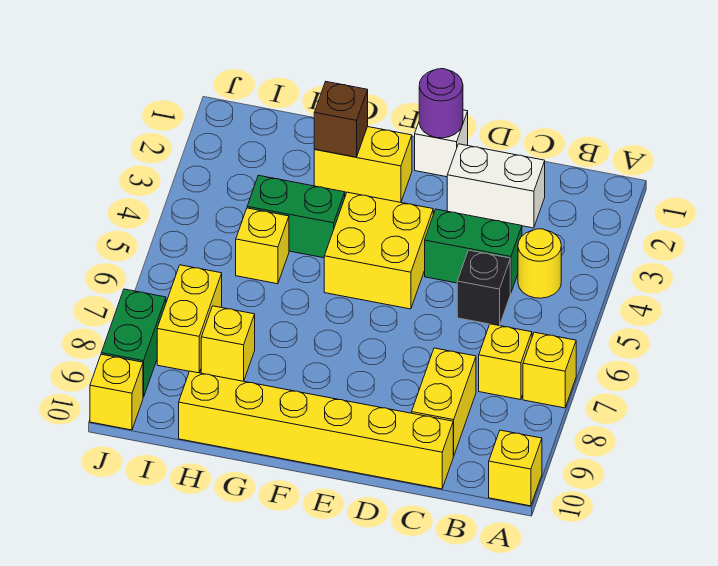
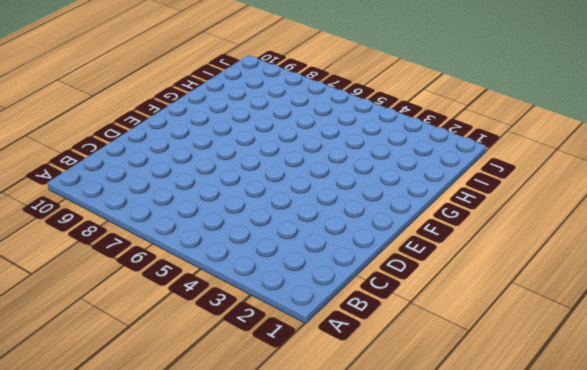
none -> yellow brick A7 level 1
none -> yellow brick A10 level 1
none -> yellow round brick B4 level 1

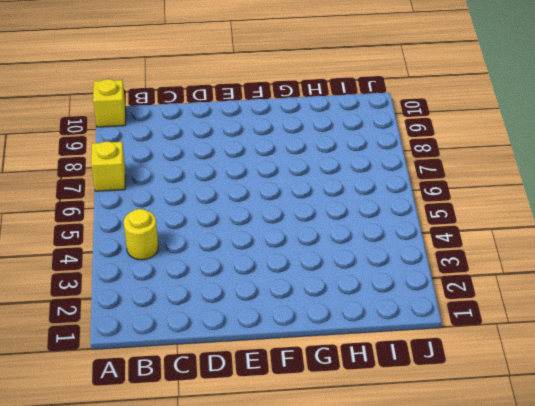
none -> yellow brick B7 level 1
none -> white brick C2:D2 level 1
none -> green brick C4:D4 level 1

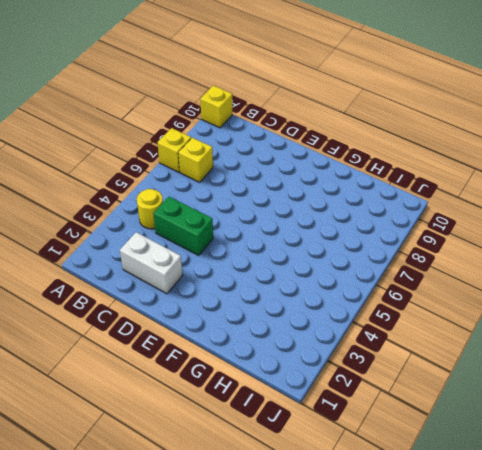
none -> black brick C5 level 1
none -> yellow brick C8:C9 level 1
none -> yellow brick C10:H10 level 1

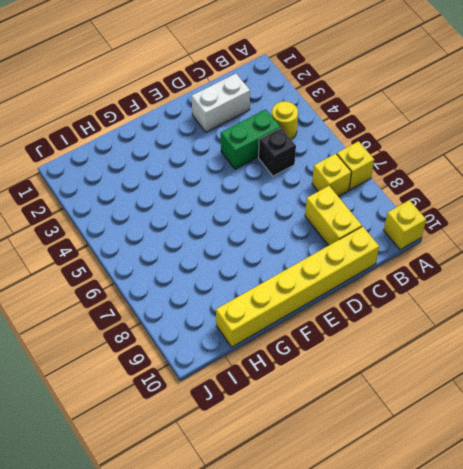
none -> white brick E1 level 1
none -> yellow brick E4:F5 level 1
none -> yellow brick F2:G2 level 1

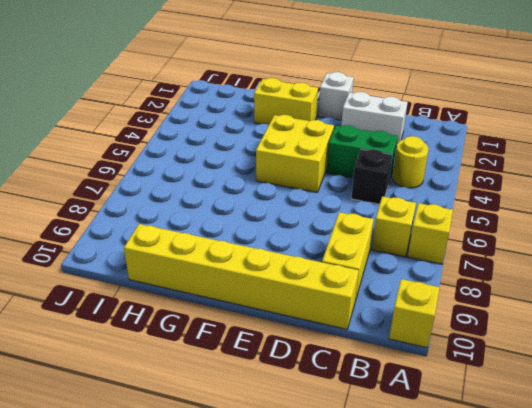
none -> green brick G4:H4 level 1
none -> yellow brick H5 level 1
none -> yellow brick H8 level 1

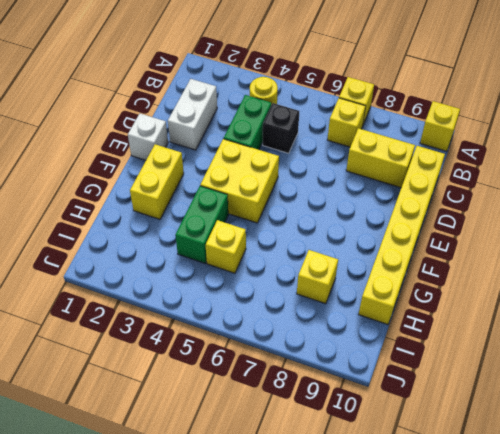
none -> yellow brick I7:I8 level 1
none -> green brick J8:J9 level 1
none -> yellow brick J10 level 1

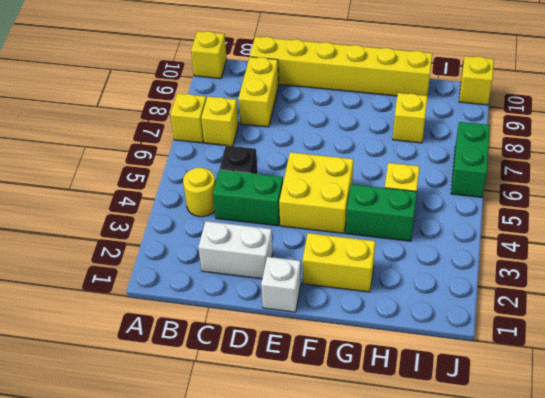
green brick J6:J7 level 1 -> green brick J8:J9 level 1
none -> yellow brick I7:I8 level 1
none -> purple round brick E1 level 2
none -> brown brick G2 level 2

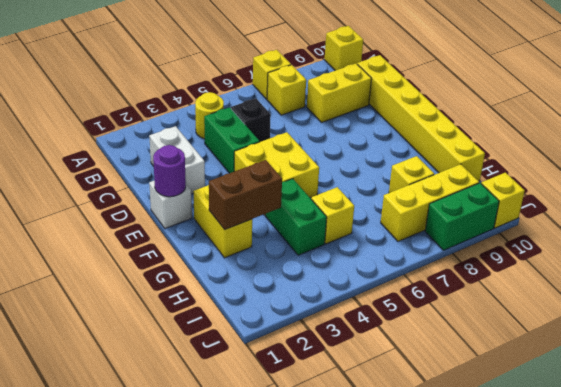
brown brick G2:G3 level 2 -> brown brick G2 level 2
yellow brick I7:I9 level 1 -> yellow brick I7:I8 level 1

